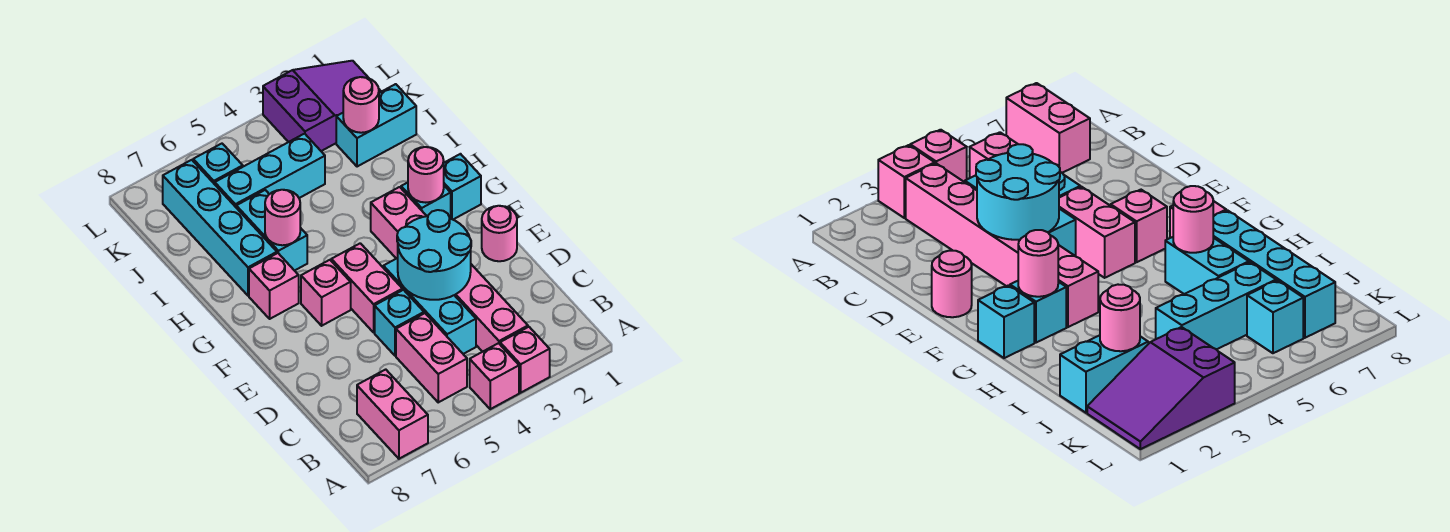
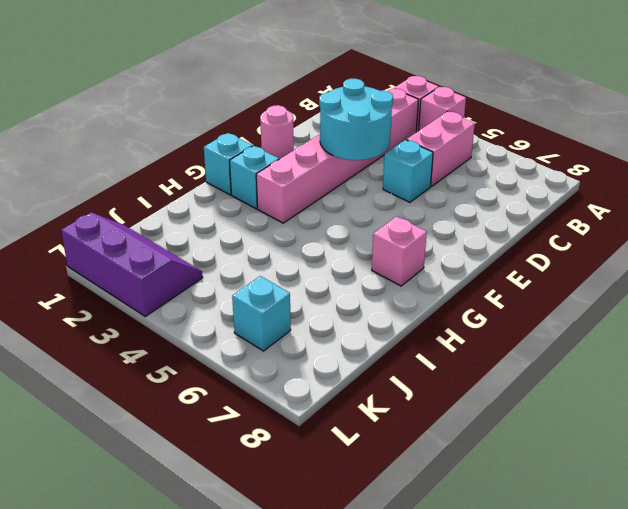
purple slope K1:L3 level 1 top L -> purple slope K1:L3 level 1 top 3
none -> pink brick A7:B7 level 1
none -> cyan brick C4:E4 level 1
none -> pink brick E5:F5 level 1

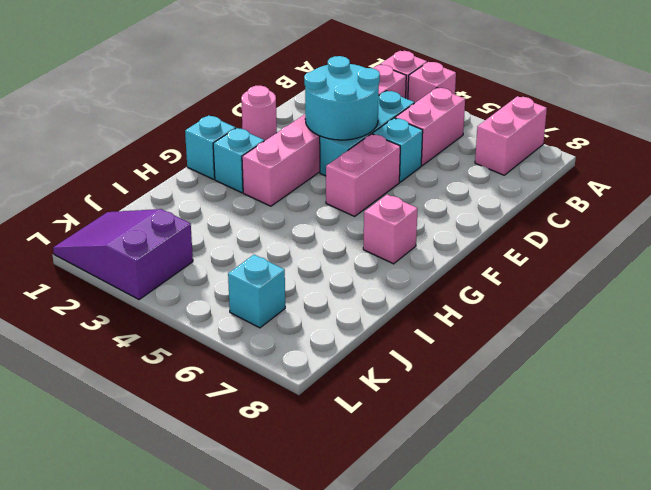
none -> pink brick F6 level 1
none -> cyan brick H6:I6 level 1
none -> cyan brick H7:K7 level 1

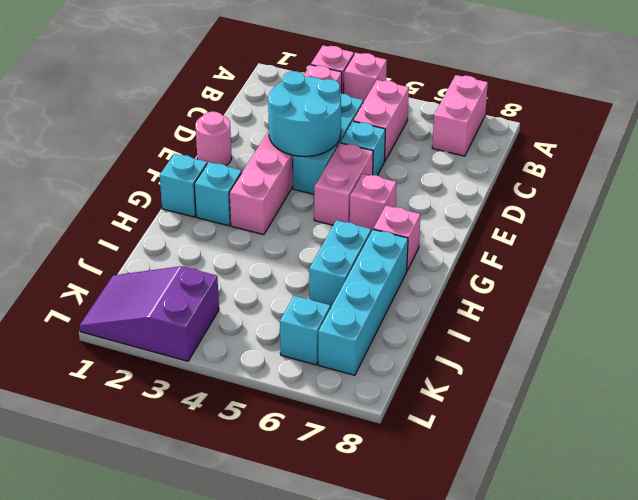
none -> cyan brick J1:J2 level 1
none -> cyan brick J4:J6 level 1
none -> pink round brick G2 level 2

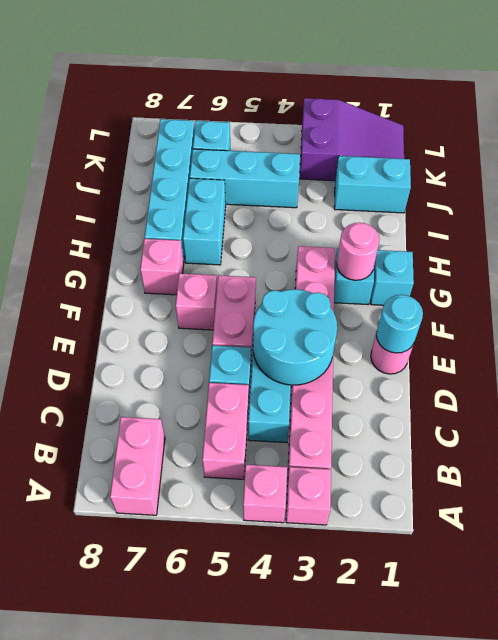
cyan round brick E1 level 2 -> none
none -> pink round brick H6 level 2
none -> pink round brick J2 level 2

